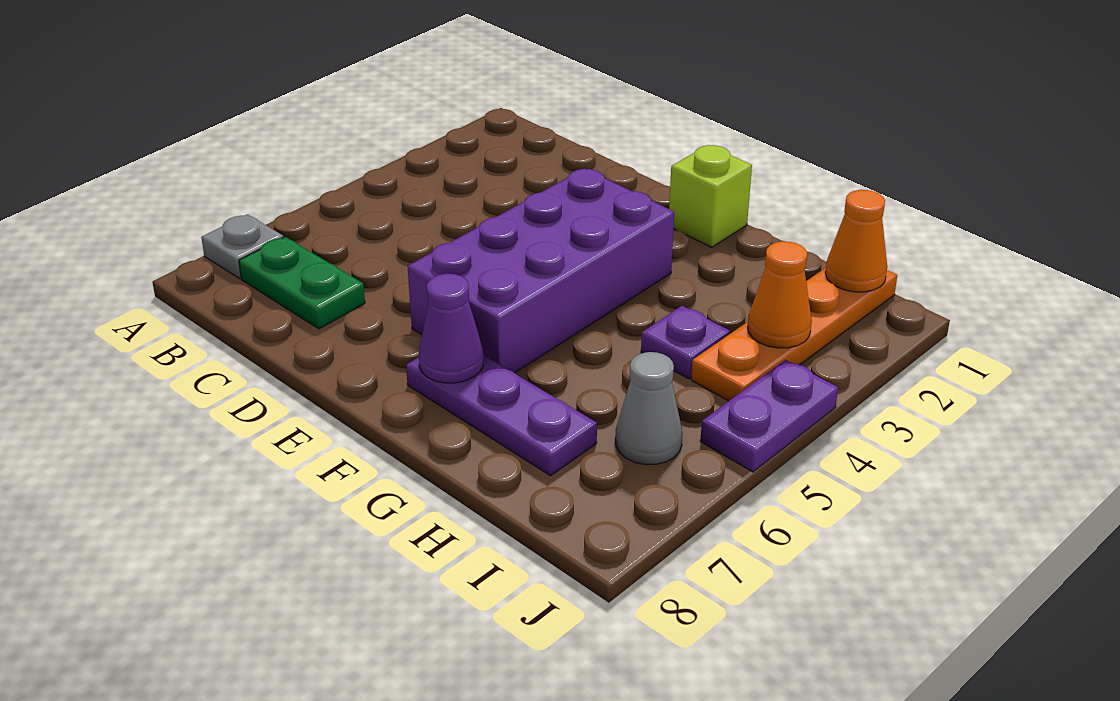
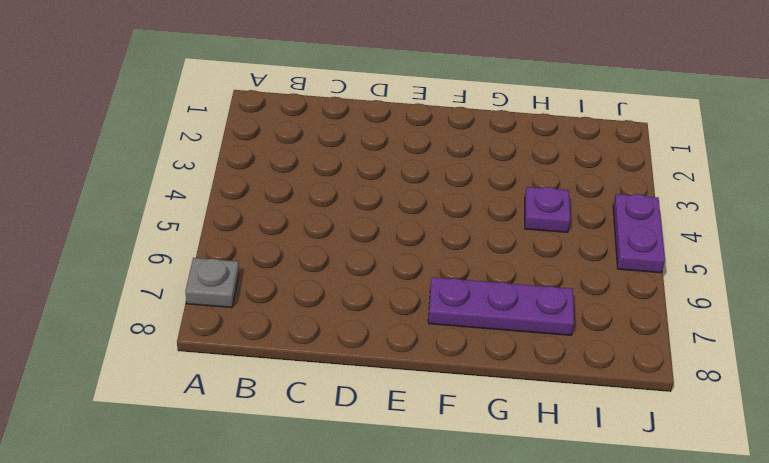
none -> green plate B7:C7 level 1
none -> purple brick E3:F6 level 1
none -> lime brick F1 level 1

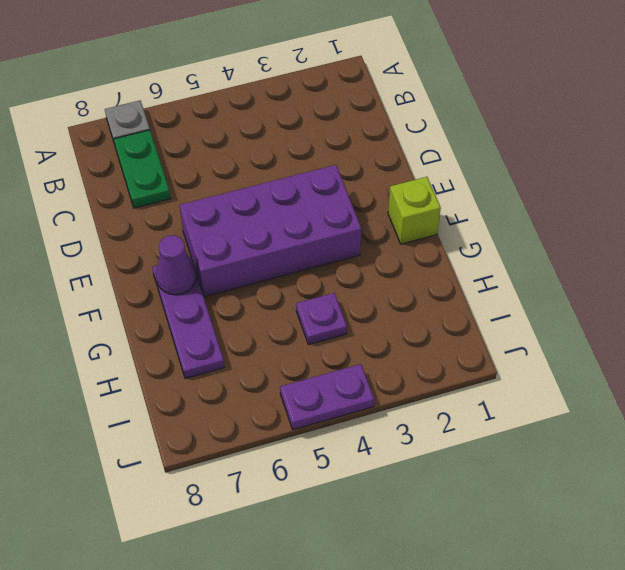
none -> orange plate I1:I4 level 1
none -> grey cone I6 level 1
none -> orange cone I1 level 2

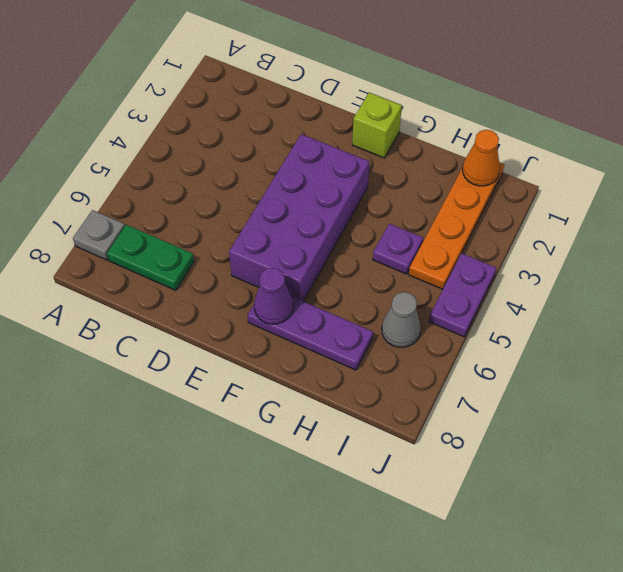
none -> orange cone I3 level 2

